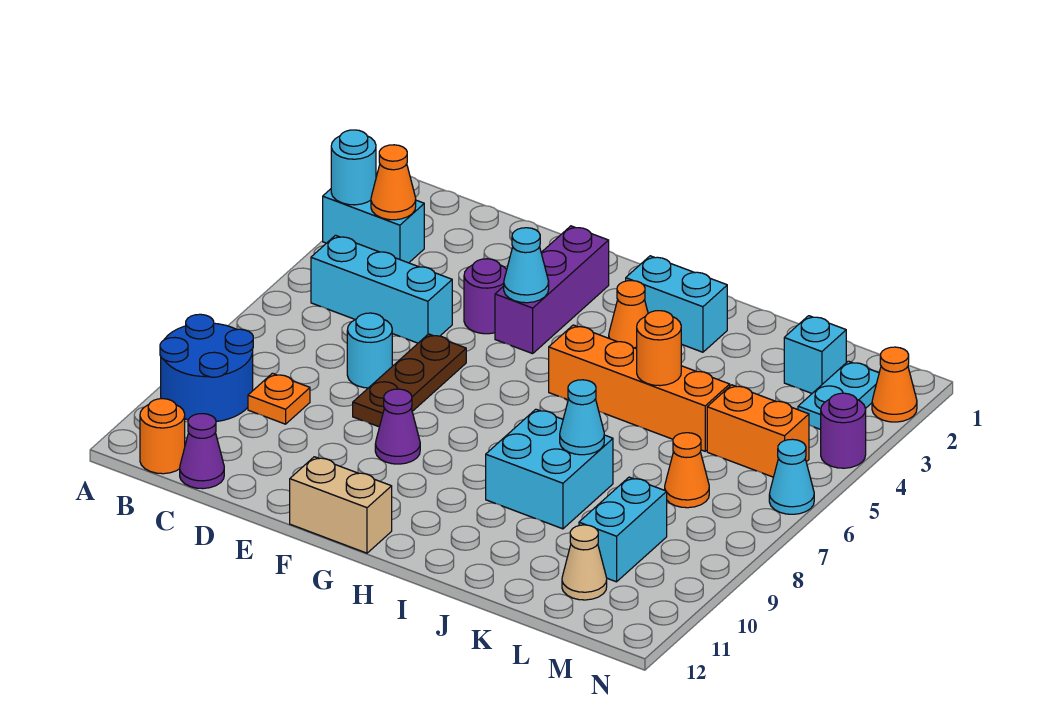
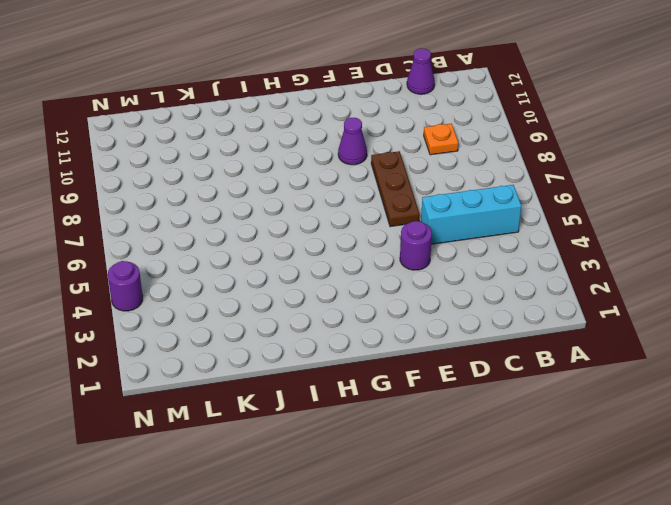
none -> cyan brick A3:B3 level 1
none -> blue round brick A9:B10 level 1
none -> orange round brick B12 level 1
none -> cyan round brick D7 level 1

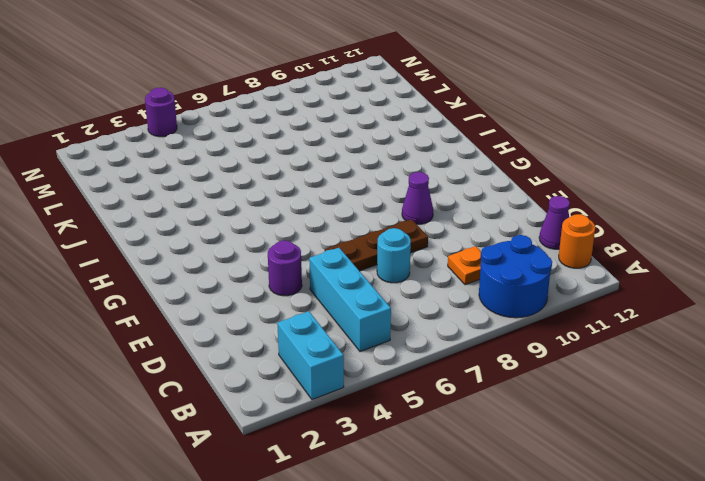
none -> purple brick F2:F4 level 1
none -> tan brick F12:G12 level 1
none -> cyan brick H2:I2 level 1
none -> orange cone H3 level 1

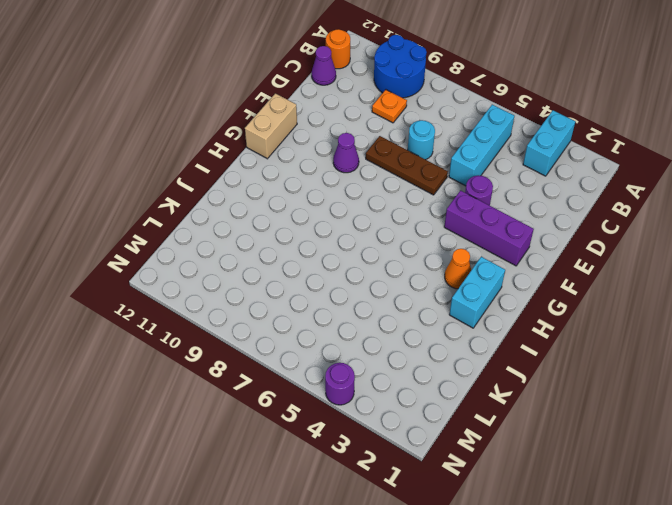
none -> orange brick H5:K5 level 1
none -> cyan brick I8:J9 level 1
none -> cyan brick L2 level 1
none -> orange brick L5:M5 level 1

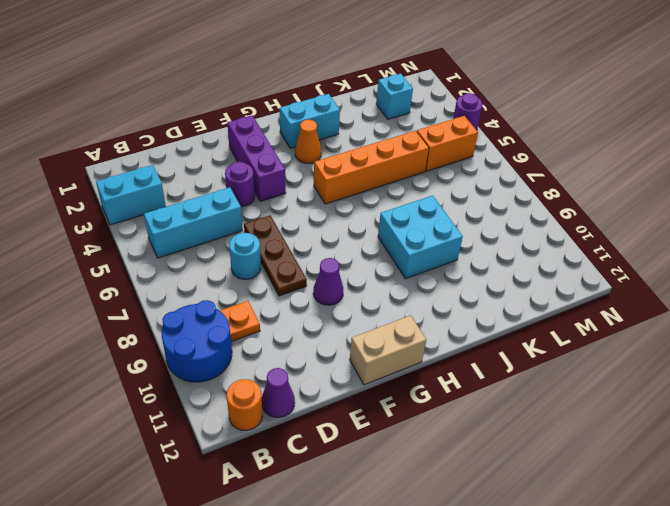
none -> orange cone L7 level 1
none -> cyan brick L9:L10 level 1
none -> tan cone L11 level 1
none -> cyan plate M2:M3 level 1

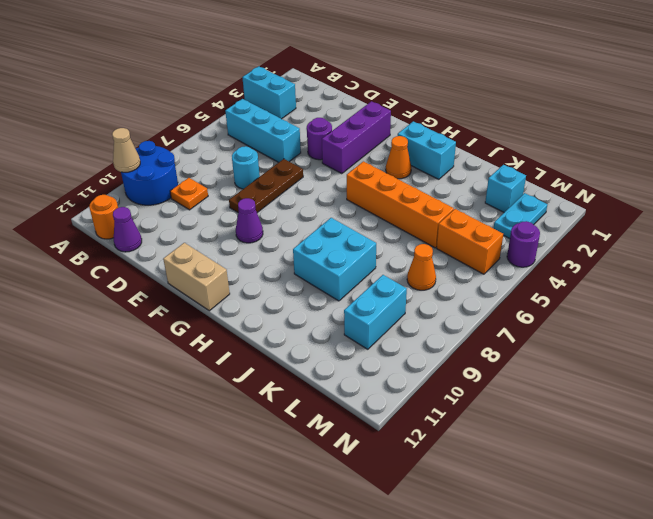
tan cone A10 level 2 -> tan cone L11 level 1
none -> orange cone N2 level 1
none -> cyan cone N6 level 1
none -> cyan round brick A3 level 2
none -> orange cone B3 level 2

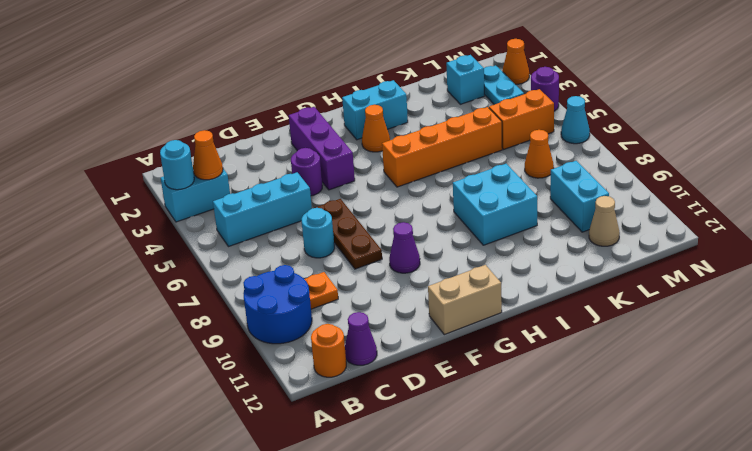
none -> cyan cone F4 level 2
none -> orange round brick J5 level 2
none -> cyan cone J8 level 2

